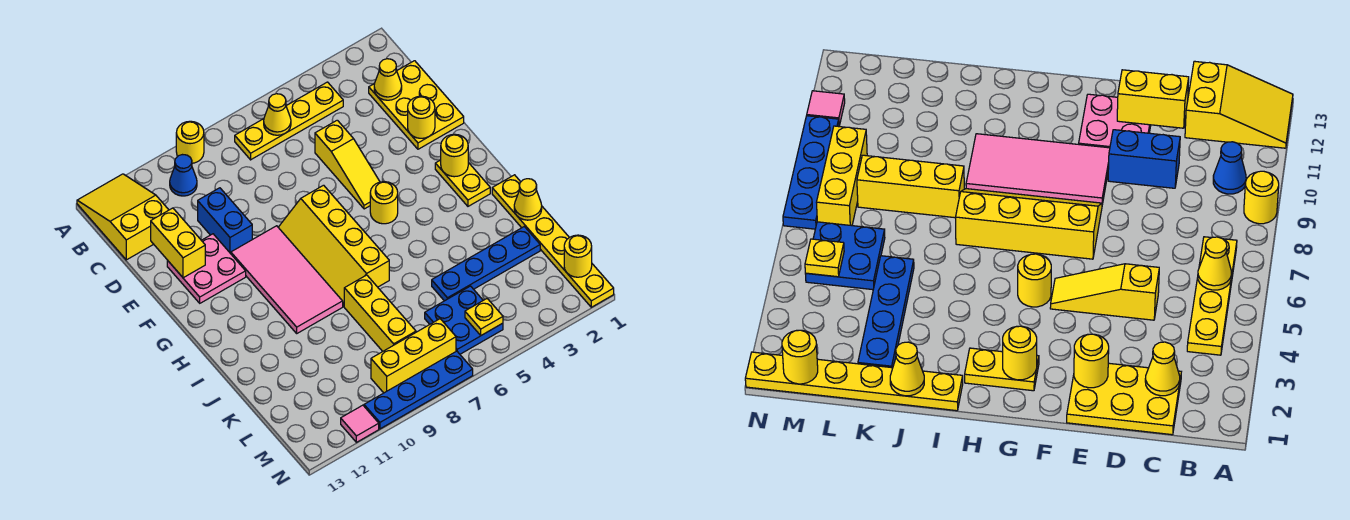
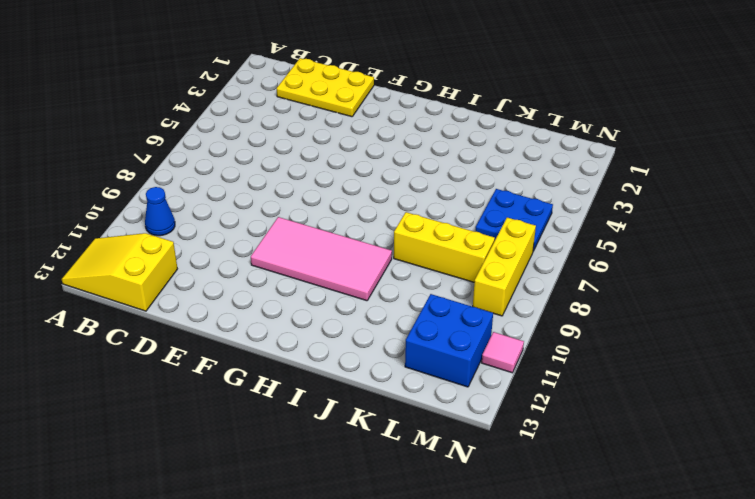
blue brick L11:M12 level 1 -> none
none -> yellow round brick A9 level 1
none -> yellow plate B4:B7 level 1
none -> yellow slope D5:F5 level 1 top D

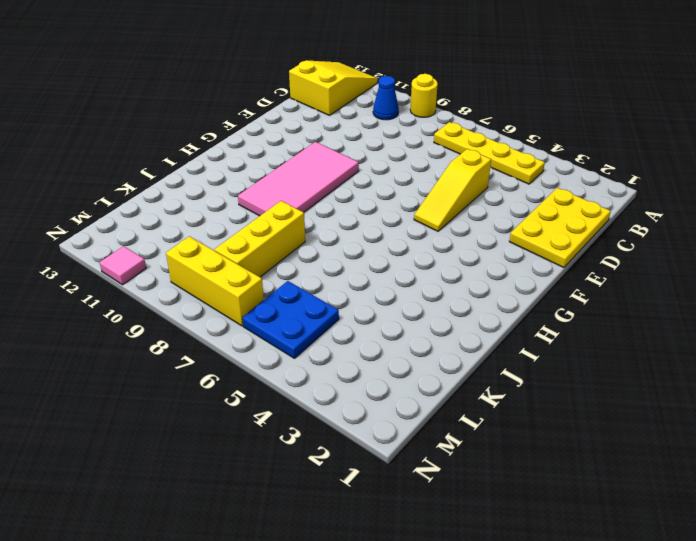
none -> blue brick D10:E10 level 1
none -> pink plate E11:F12 level 1
none -> yellow slope F7:I8 level 1 top 7

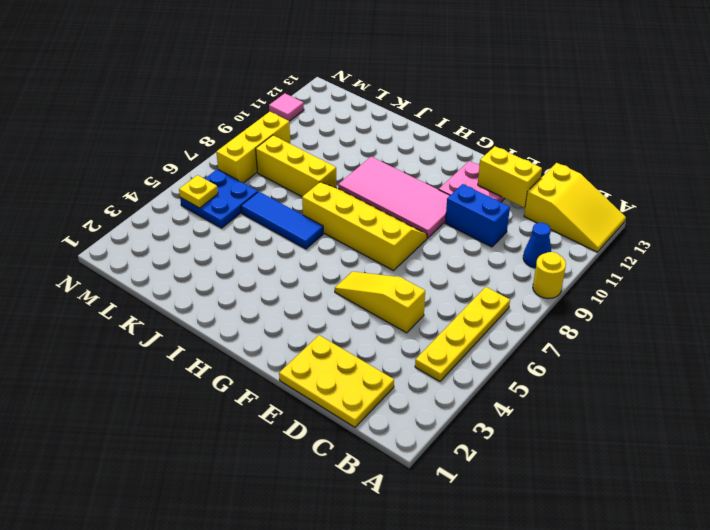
blue tile I6:K6 level 1 -> none
none -> yellow plate G2:H2 level 1
none -> yellow round brick G5 level 1
none -> yellow plate I1:N1 level 1

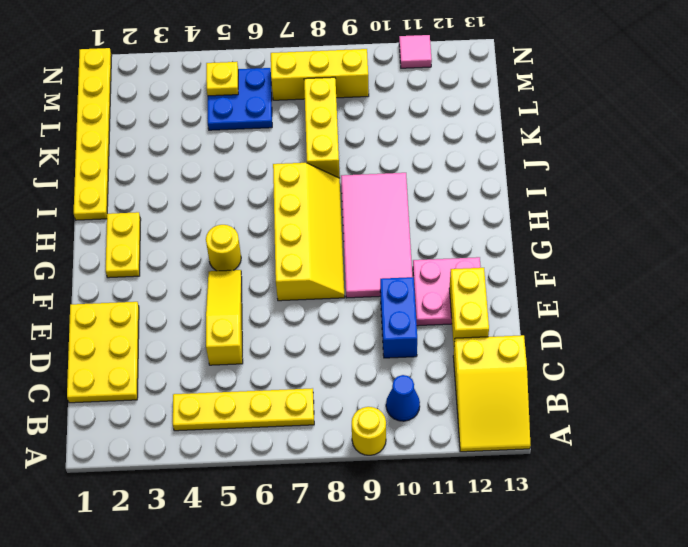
none -> blue plate K2:K5 level 1
none -> blue plate N7:N10 level 1
none -> yellow cone B6 level 2

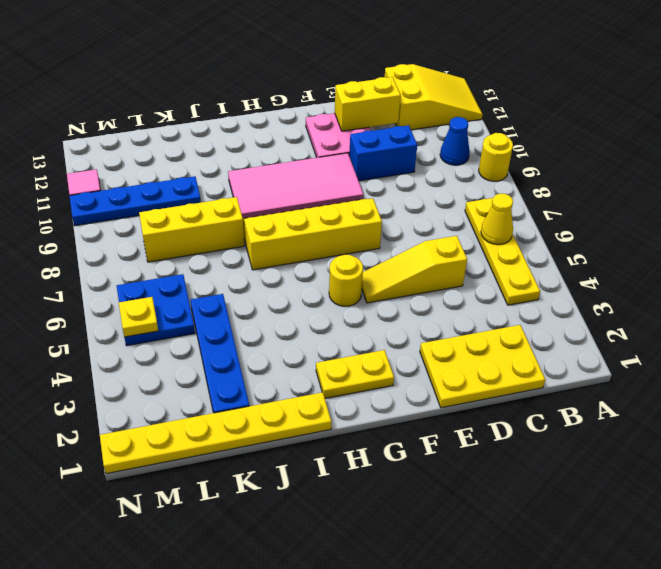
blue plate K10:N10 level 1 -> blue plate N7:N10 level 1
none -> yellow brick M7:M9 level 1
none -> yellow cone C2 level 2
none -> yellow round brick E2 level 2

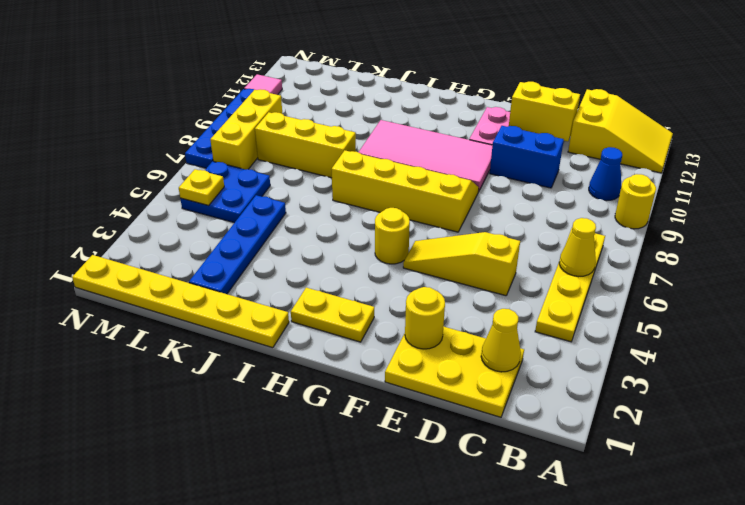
none -> yellow round brick G2 level 2
none -> yellow cone J1 level 2
none -> yellow round brick M1 level 2

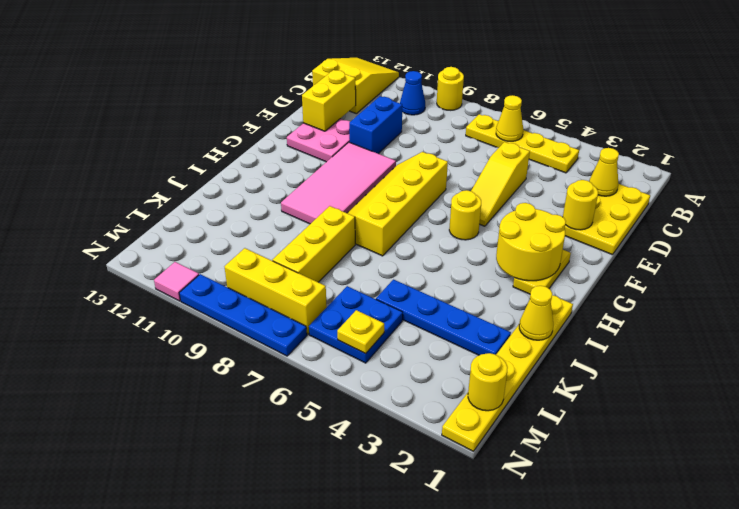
yellow round brick G2:H3 level 2 -> yellow round brick G2 level 2

